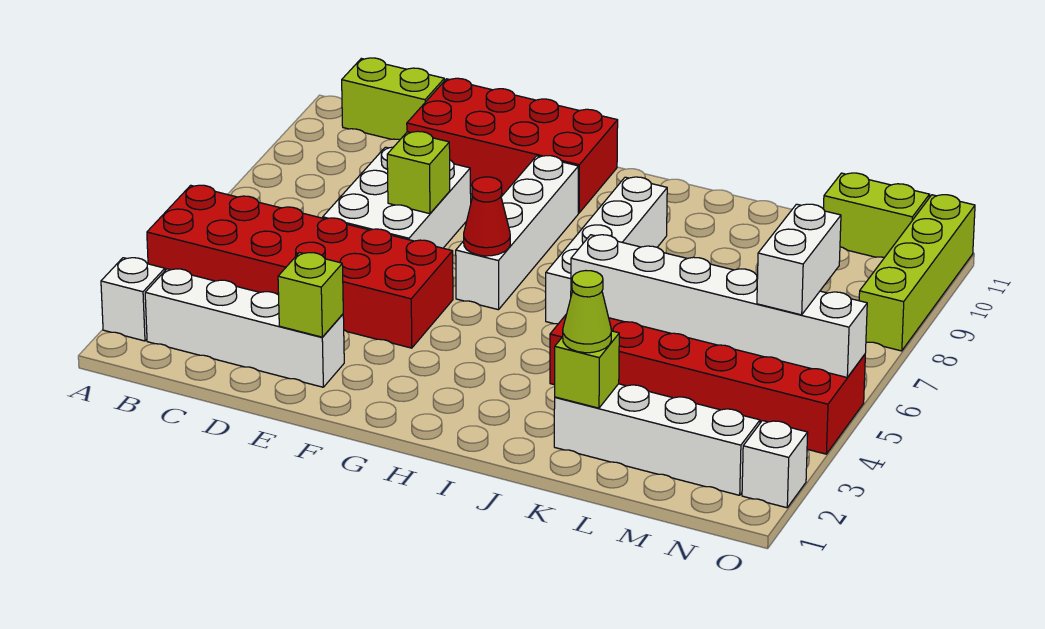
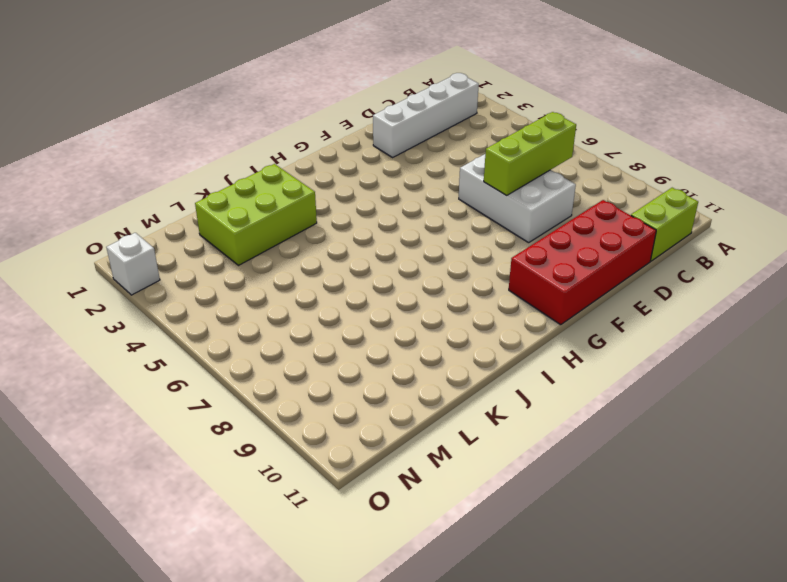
lime brick C7:E7 level 2 -> lime brick E7 level 2
lime brick J2:L3 level 1 -> white brick K2:N2 level 1
none -> white brick A2 level 1
none -> red brick A4:F5 level 1
none -> white brick G6:G9 level 1

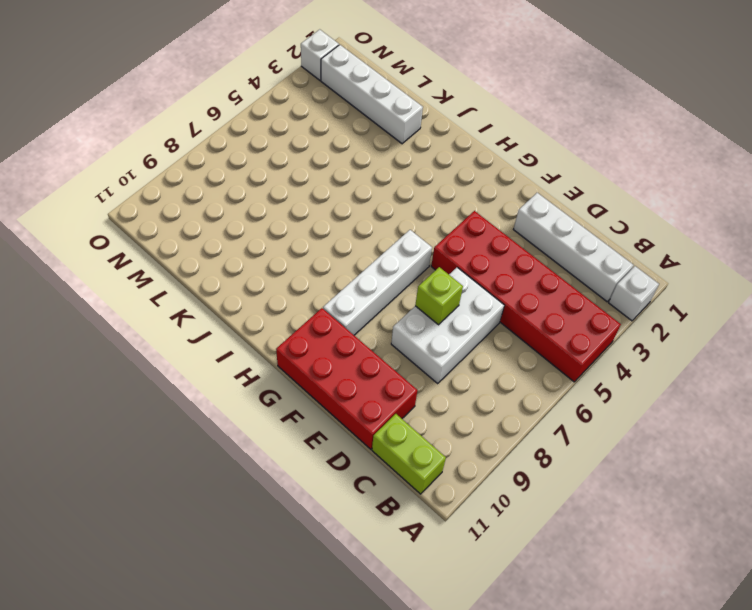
none -> white brick I6:I9 level 1
none -> red brick J4:O5 level 1
none -> lime brick M11:N11 level 1

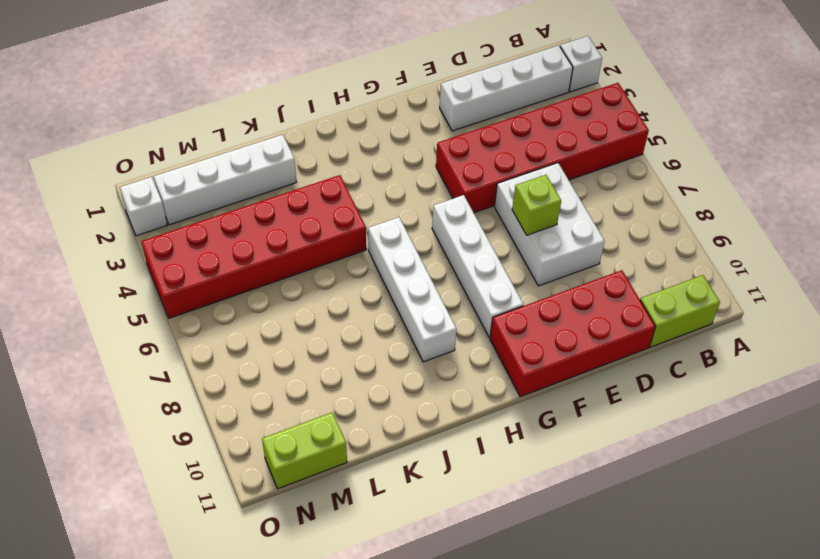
none -> lime brick O8:O11 level 1
none -> lime brick E2 level 2
none -> red cone G6 level 2

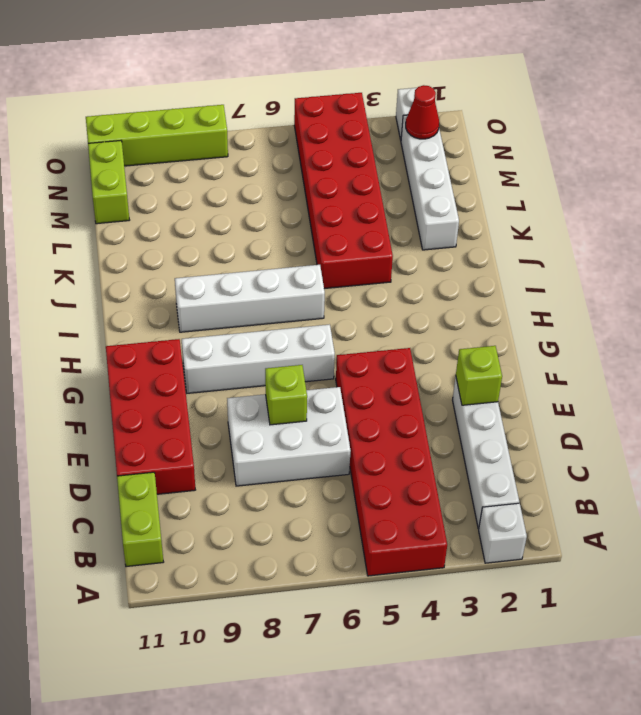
red cone N2 level 2 -> red cone G6 level 2
none -> white brick J5:O5 level 2
none -> lime brick K2 level 2
none -> lime cone K2 level 3

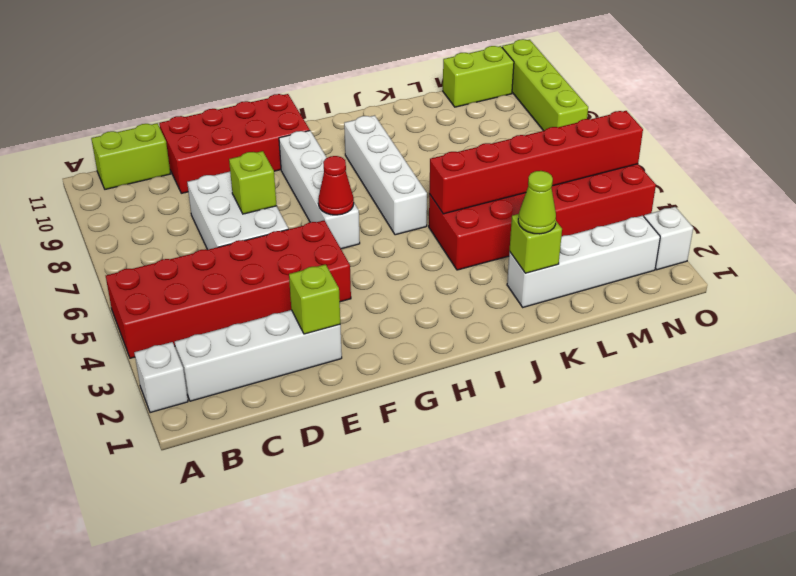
red brick J5:O5 level 2 -> white brick J5:O5 level 2
none -> white brick N5:N6 level 3

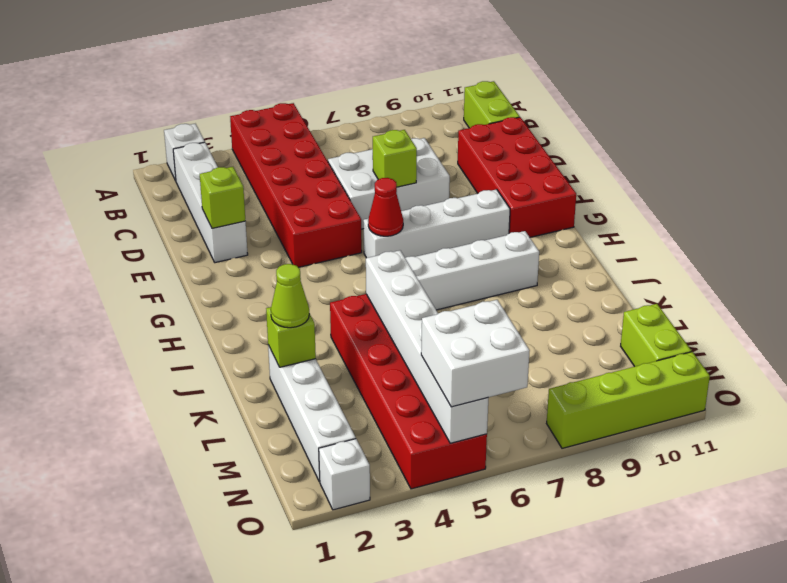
white brick N5:O6 level 3 -> white brick N5:N6 level 3

